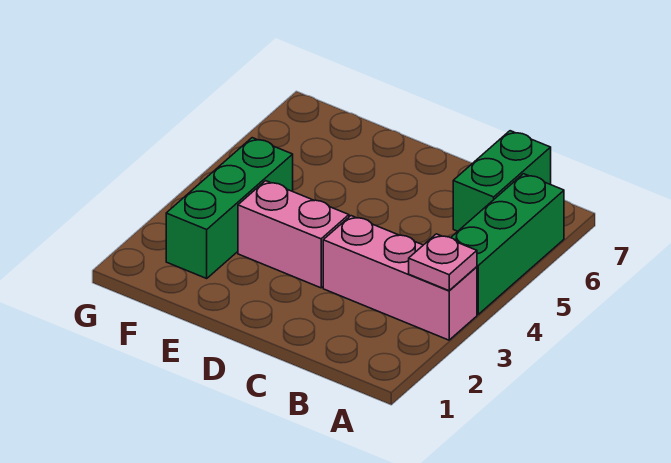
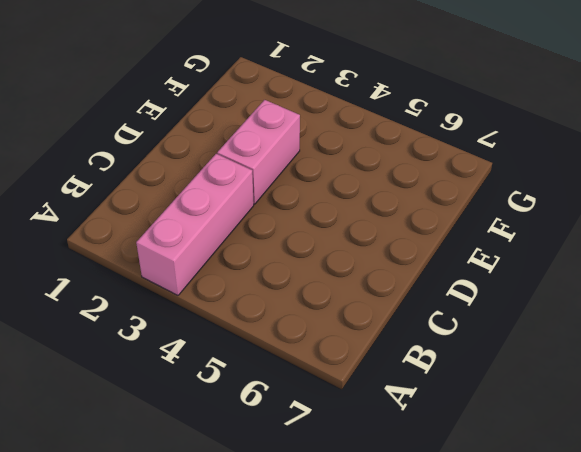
none -> green brick A4:A6 level 1
none -> green brick B6:B7 level 1

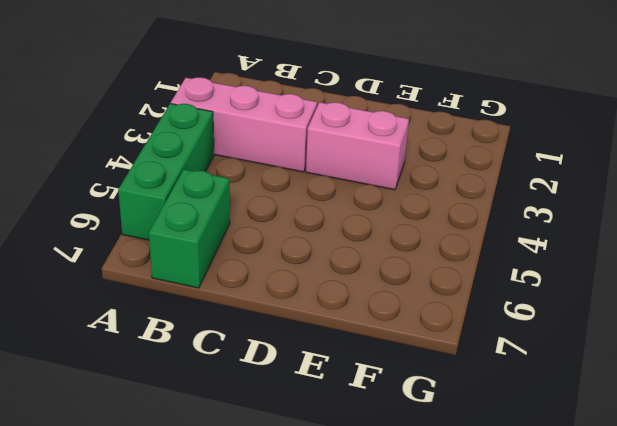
none -> green brick F2:F4 level 1
none -> pink plate A3 level 2

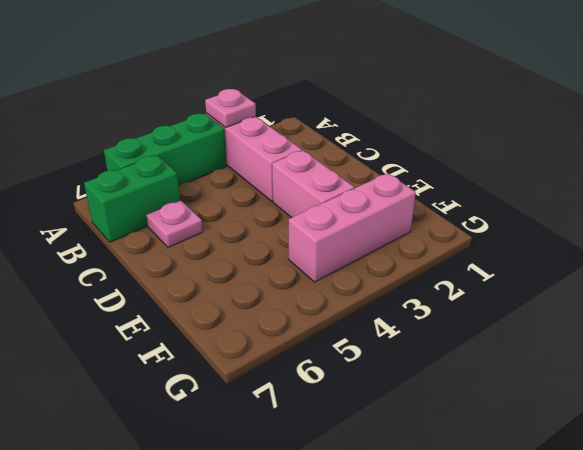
pink plate C6 level 1 -> none
pink brick F2:F4 level 1 -> green brick F2:F4 level 1

